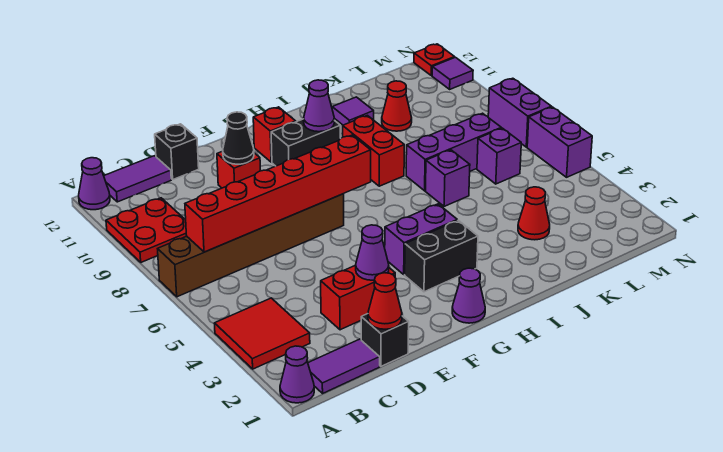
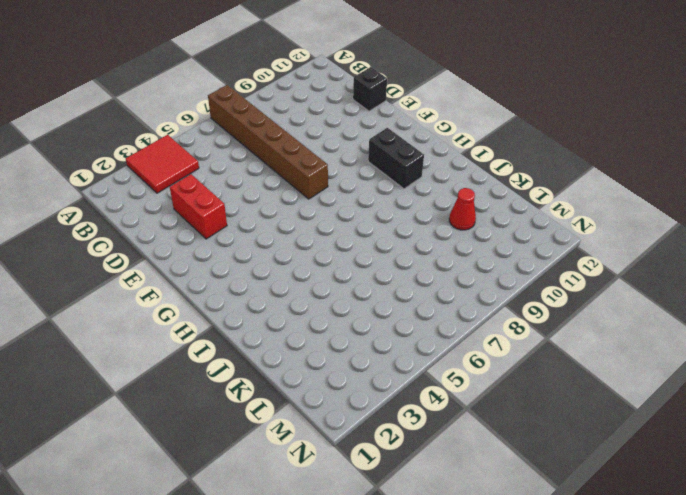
none -> purple cone A1 level 1
none -> red plate A9:B10 level 1
none -> purple cone A12 level 1
none -> purple tile B1:C1 level 1

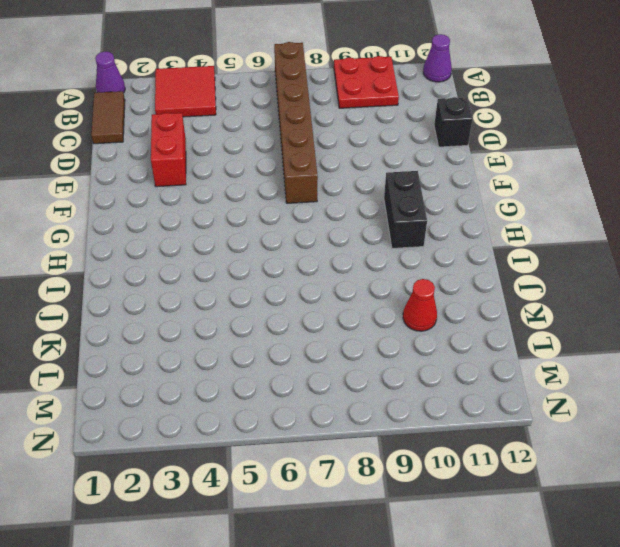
brown tile B1:C1 level 1 -> purple tile B1:C1 level 1
none -> purple tile B12:C12 level 1
none -> black brick D1 level 1
none -> red brick E10 level 1
none -> purple cone G1 level 1

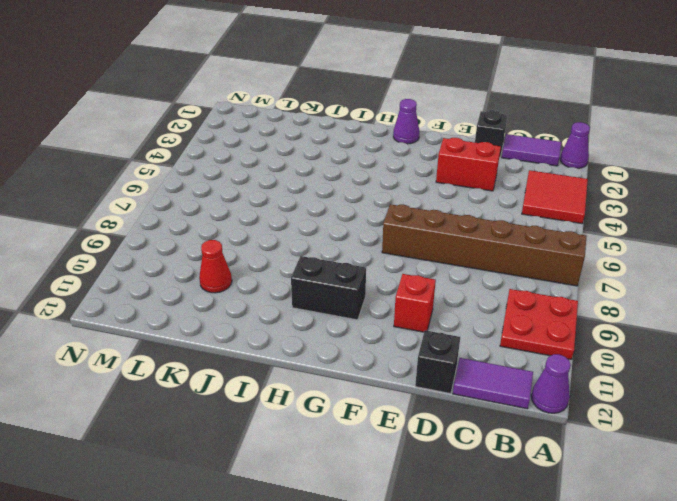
none -> black brick G3:H3 level 1
none -> purple brick G4:H4 level 1
none -> red brick G11 level 1
none -> red brick I8:I9 level 1

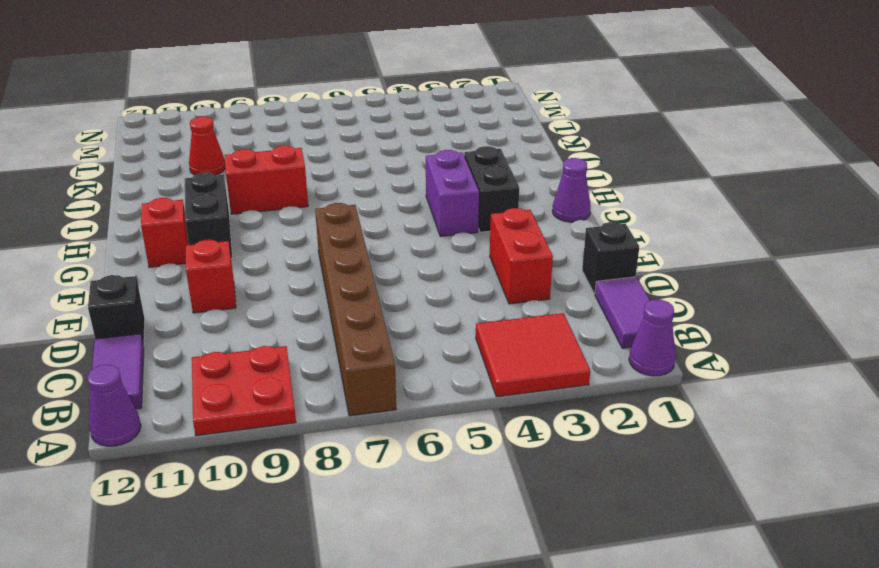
none -> purple brick J6 level 1
none -> purple brick J7:L7 level 1
none -> purple tile J11 level 1
none -> red cone K3 level 1

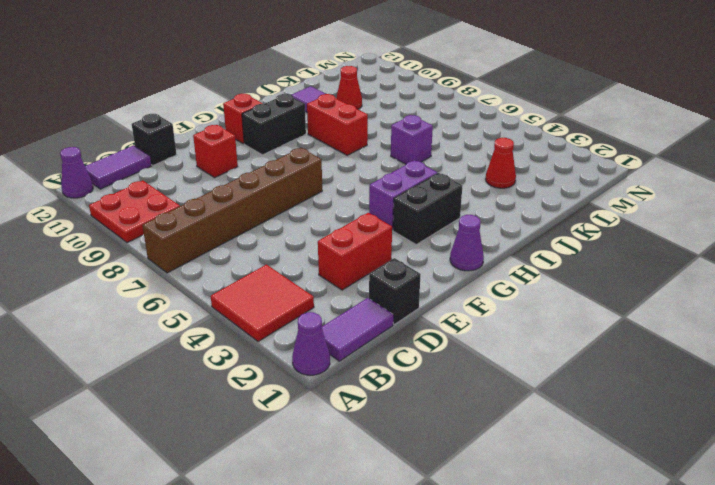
none -> purple brick J7:L7 level 1
none -> purple brick L6 level 1
none -> purple brick N5:N6 level 1
none -> purple brick N7:N8 level 1

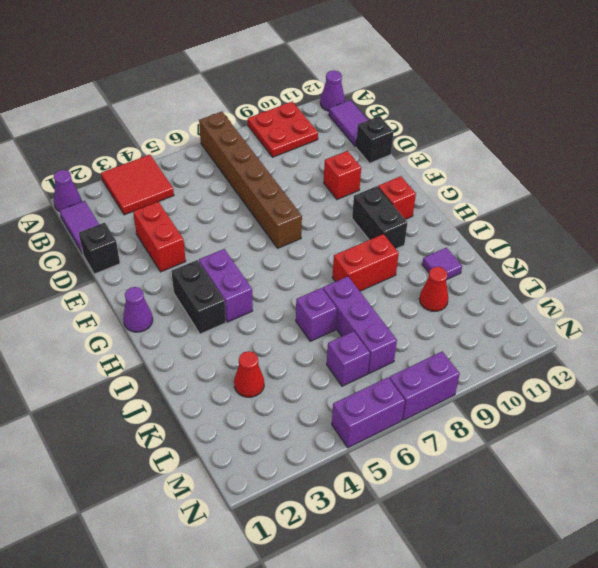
none -> purple tile N11 level 1
none -> red plate N12 level 1
none -> red brick B7:G7 level 2
none -> red cone D1 level 2

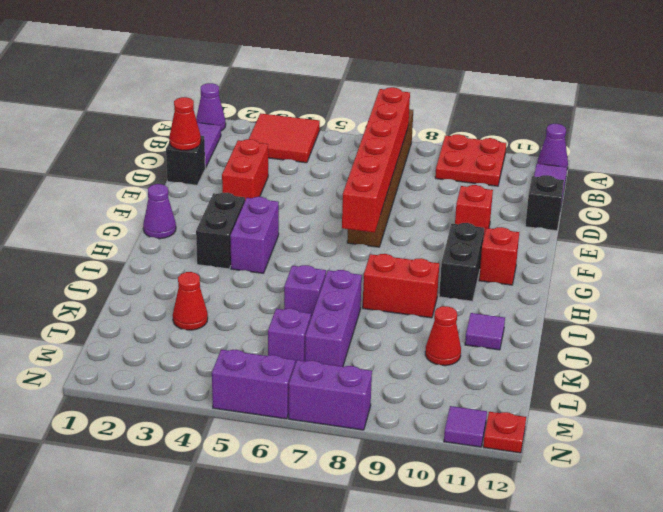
none -> purple cone E3 level 2
none -> black cone E10 level 2
none -> purple cone H10 level 2

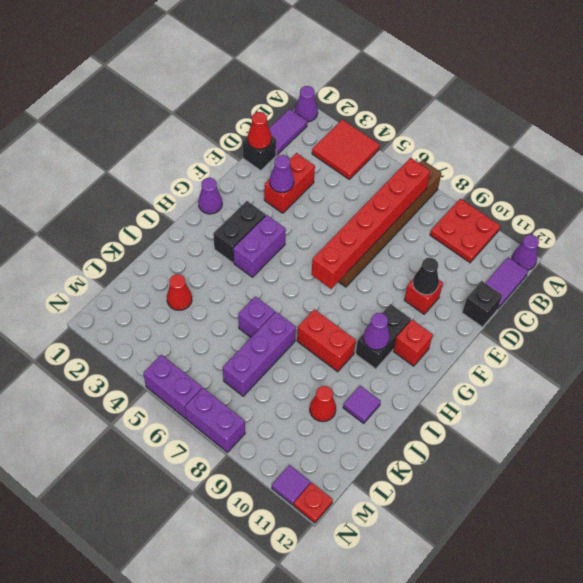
none -> purple brick L6 level 1

